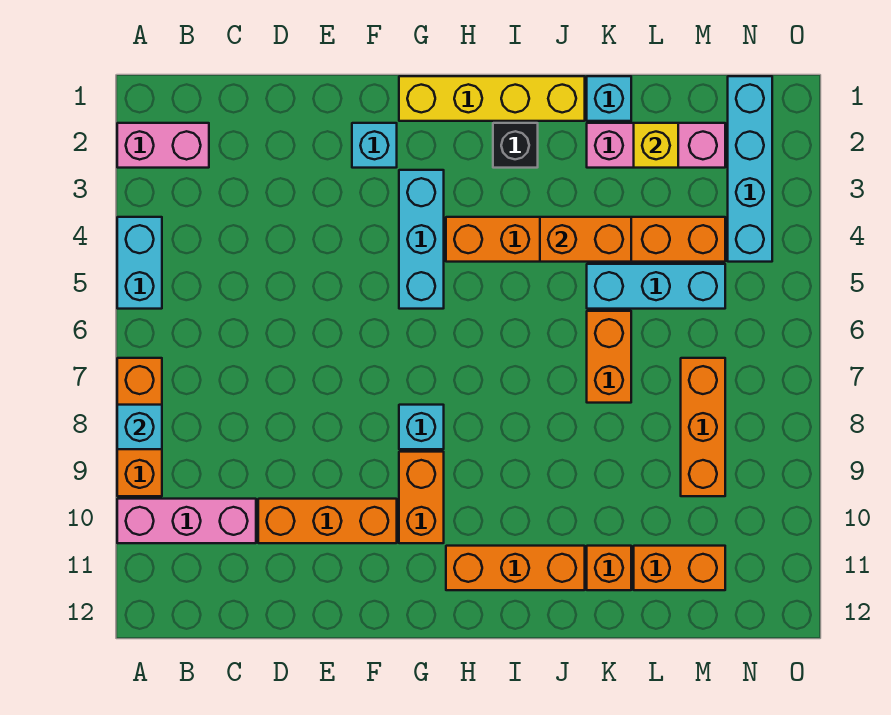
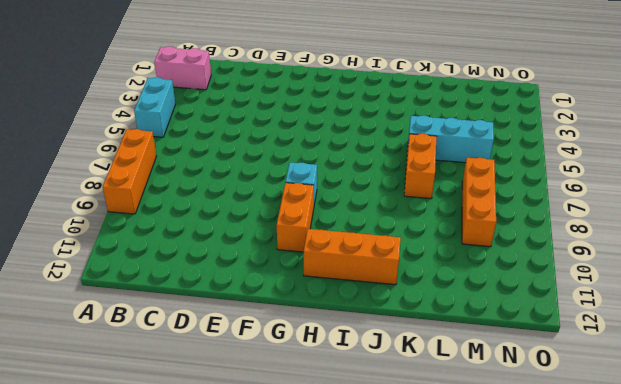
none -> pink brick A10:C10 level 1
none -> orange brick D10:F10 level 1
none -> cyan brick F2 level 1

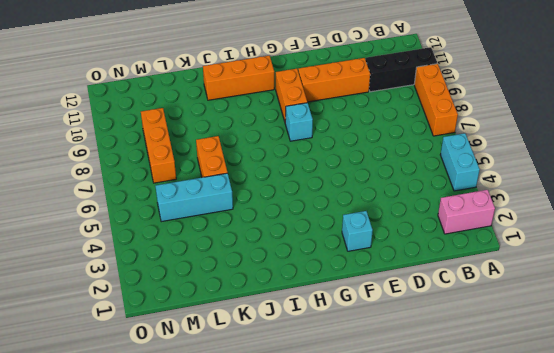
black brick A10:C10 level 1 -> pink brick A10:C10 level 1
none -> yellow brick G1:J1 level 1
none -> cyan brick G3:G5 level 1
none -> orange brick H4:M4 level 1

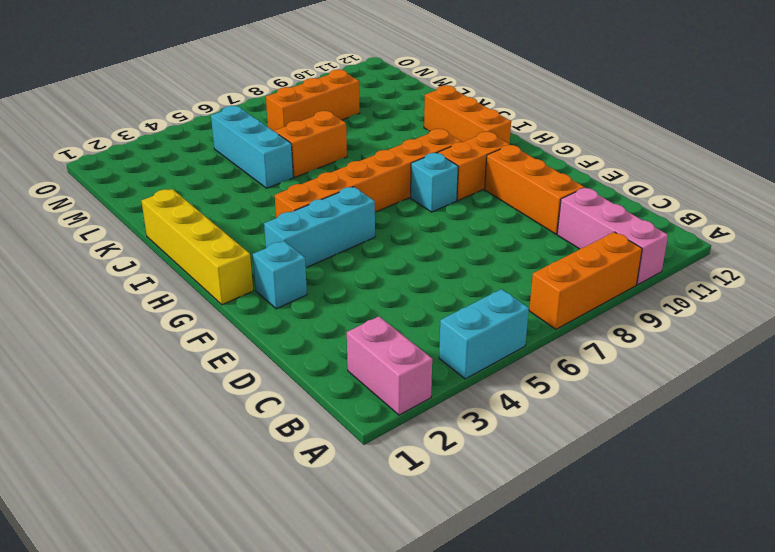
orange brick H4:H9 level 1 -> orange brick H4:M4 level 1
none -> black brick I2 level 1
none -> cyan brick K1 level 1
none -> pink brick K2:M2 level 1

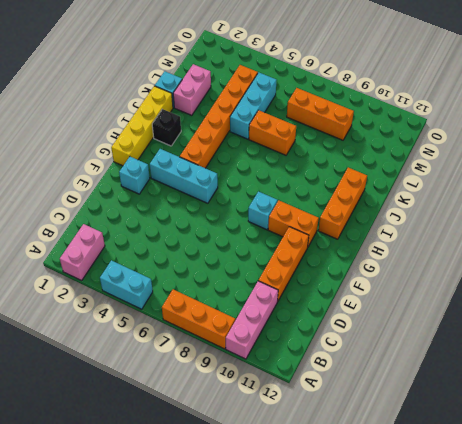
pink brick K2:L2 level 1 -> pink brick K2:M2 level 1
none -> orange brick K11 level 1
none -> orange brick L11:M11 level 1
none -> cyan brick N1:N4 level 1

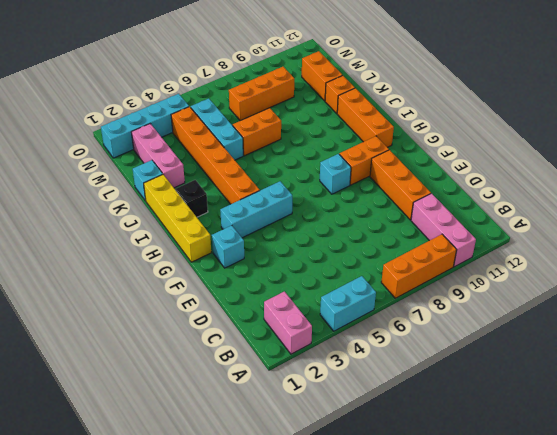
none -> cyan brick A8 level 2
none -> orange brick J4:K4 level 2
none -> yellow brick L2 level 2

